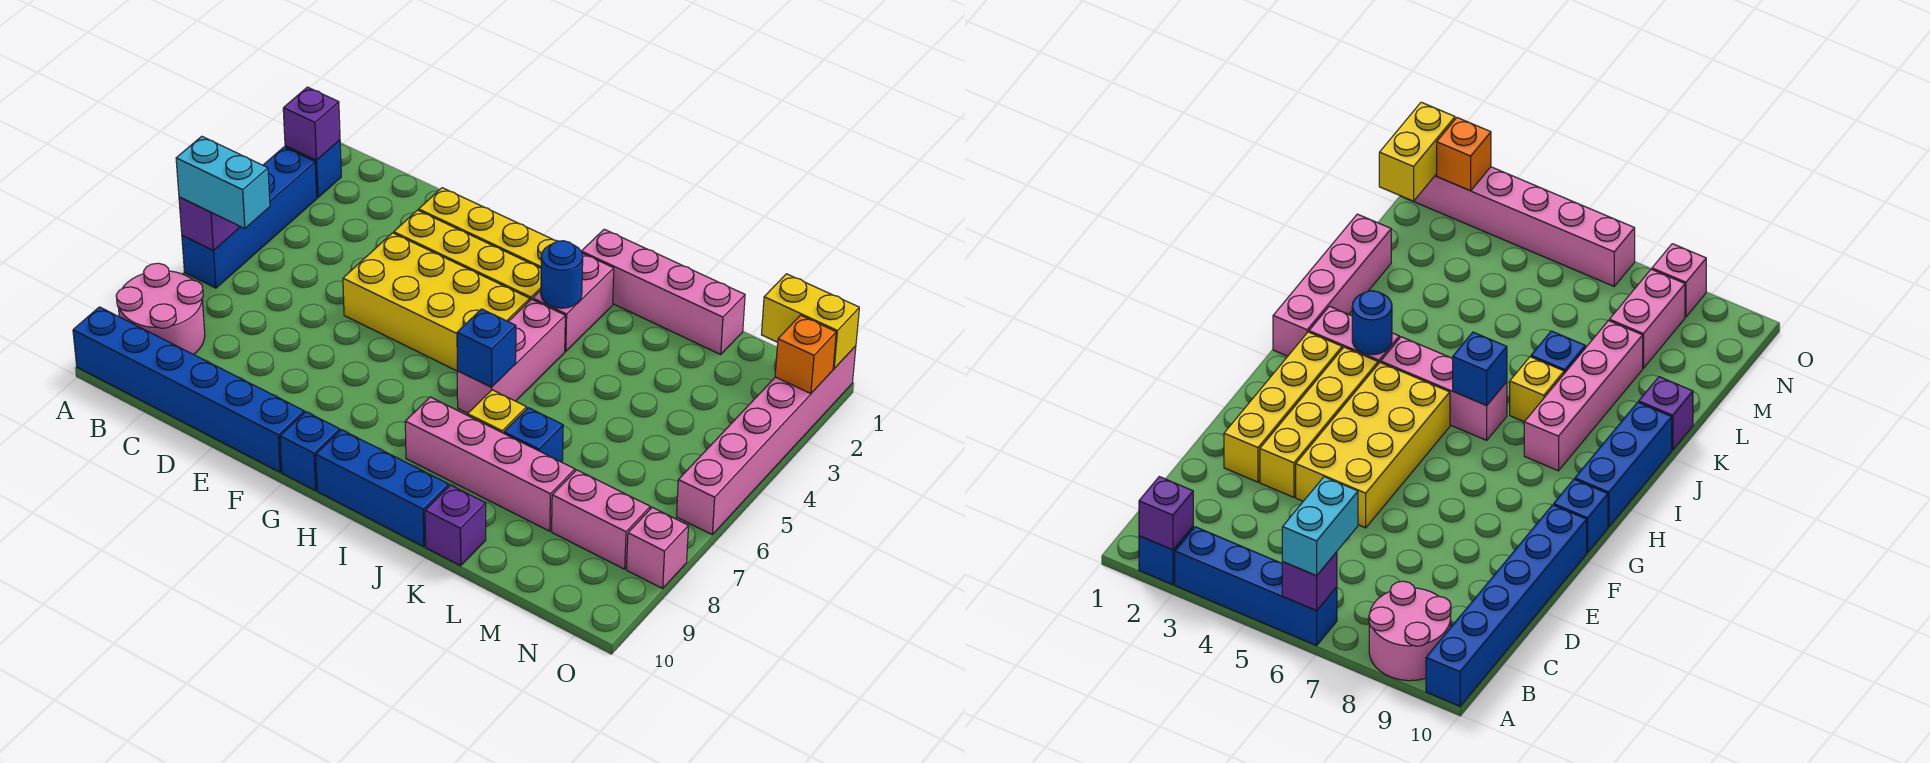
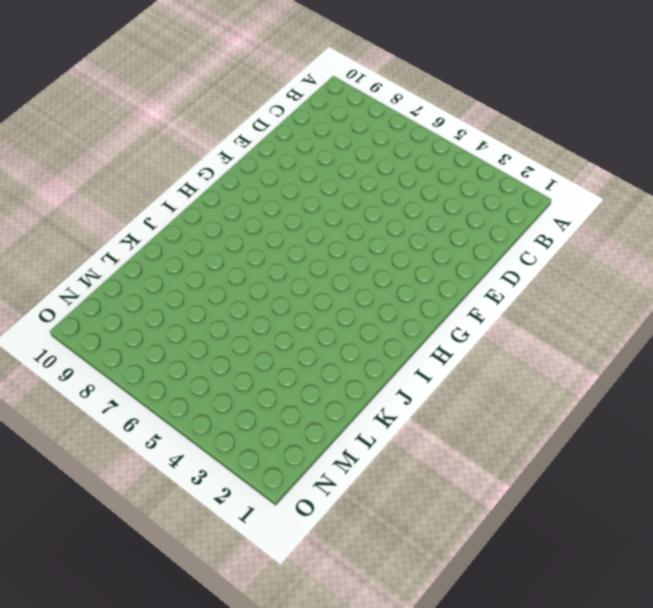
none -> blue brick A2 level 1
none -> blue brick A3:A6 level 1
none -> pink round brick A8:B9 level 1

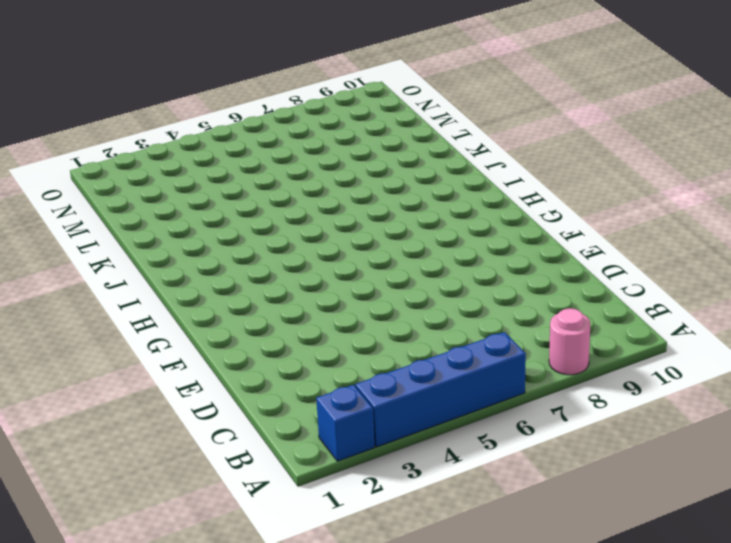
pink round brick A8 level 1 -> pink round brick A8:B9 level 1
none -> blue brick A10:F10 level 1
none -> yellow brick E2:H2 level 1
none -> yellow brick E3:H3 level 1

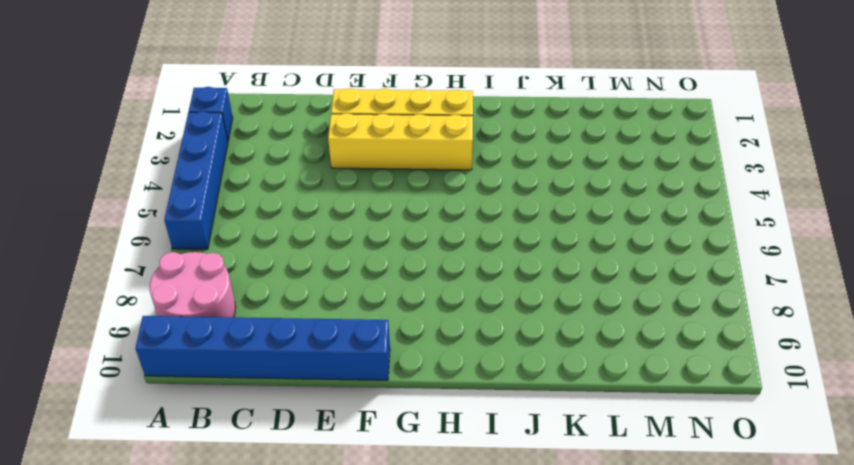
none -> yellow brick E4:H5 level 1
none -> blue brick G10 level 1
none -> blue brick H10:J10 level 1

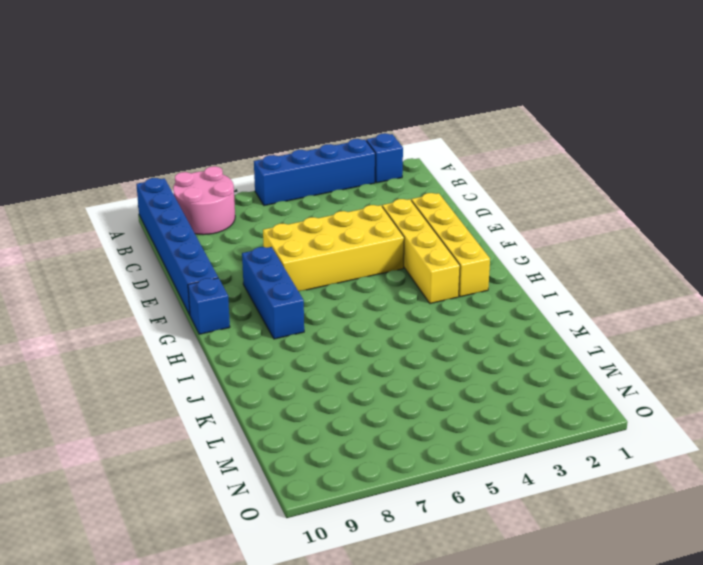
yellow brick E4:F7 level 1 -> yellow brick E4:H5 level 1
blue brick F8:H8 level 1 -> blue brick H10:J10 level 1
none -> pink brick I1:L1 level 1
none -> pink brick I2:I3 level 1
none -> pink brick I4:I6 level 1

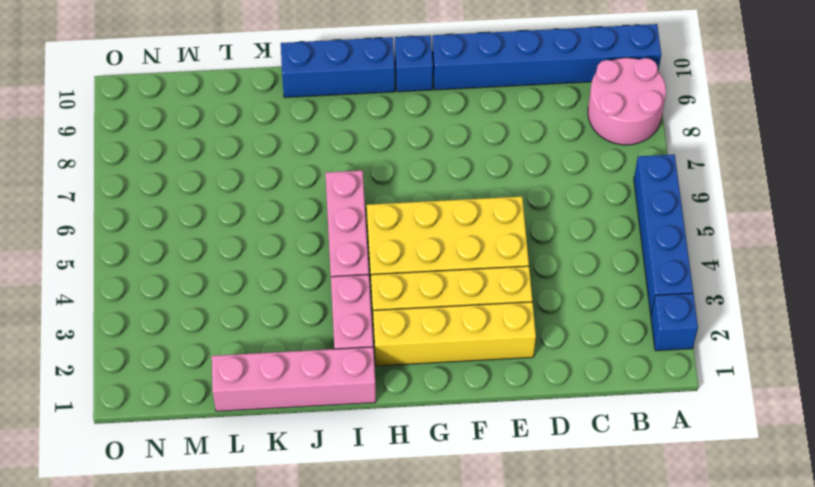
none -> pink brick I8:L8 level 1
none -> yellow brick J7 level 1
none -> blue brick K7 level 1

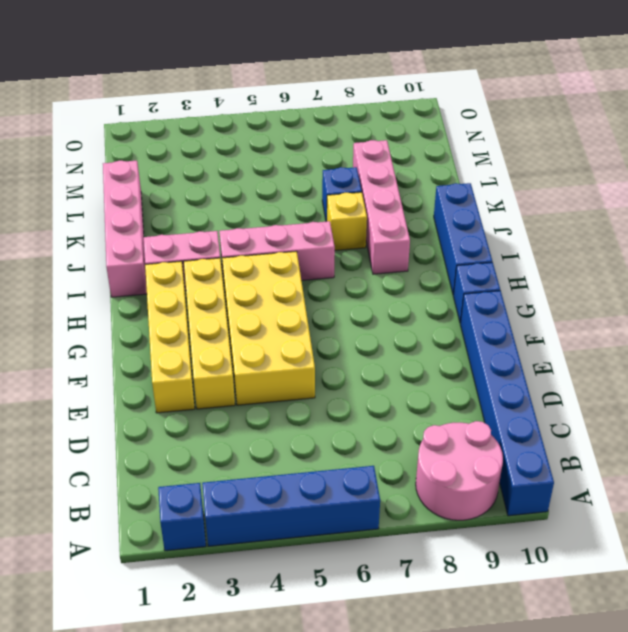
none -> purple brick K10 level 1
none -> pink brick M8:N8 level 1
none -> pink brick O1:O6 level 1

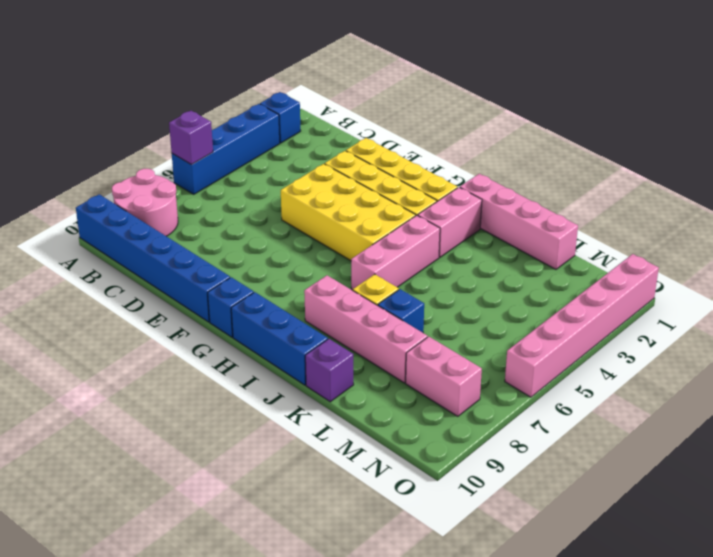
none -> pink brick O8 level 1
none -> purple brick A2 level 2
none -> blue round brick I3 level 2

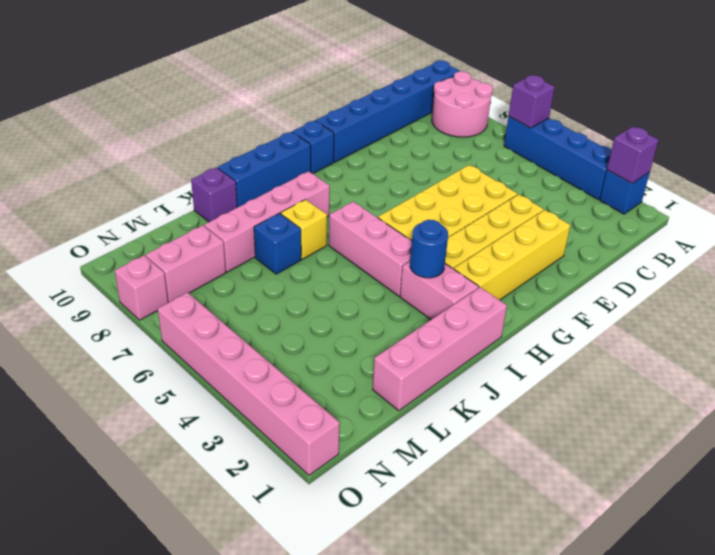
none -> blue brick I6 level 2
none -> yellow brick N1:O1 level 2
none -> orange brick O2 level 2

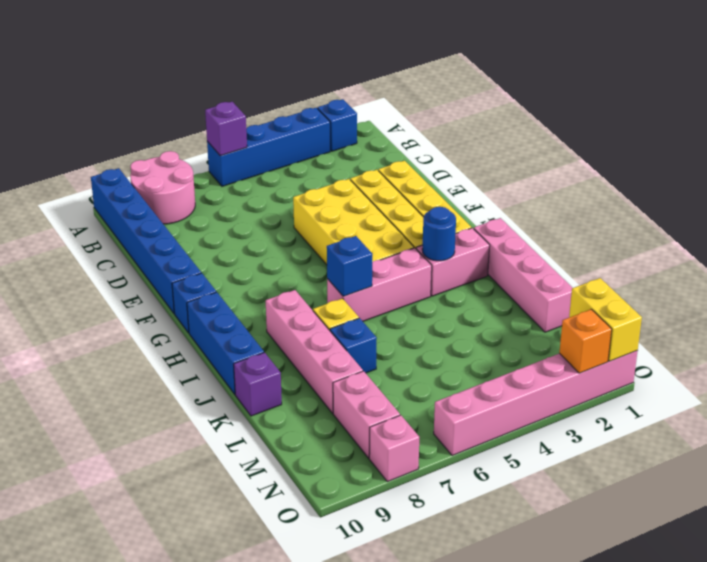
none -> purple brick A2 level 2
none -> cyan brick A6:B6 level 3

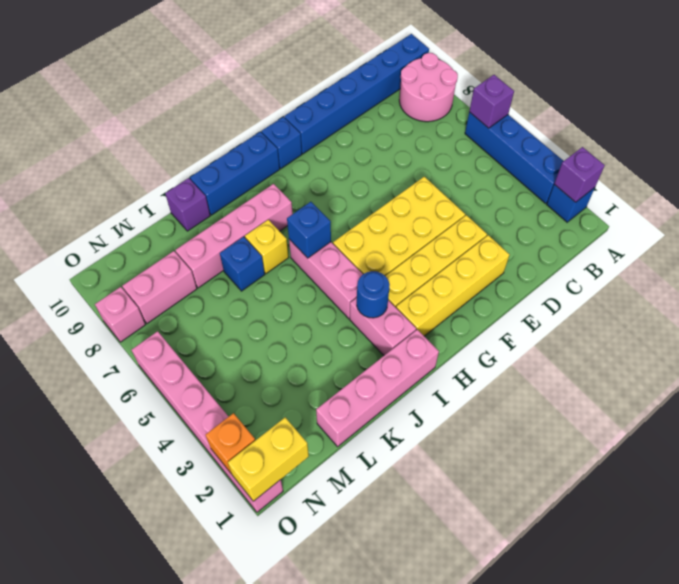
none -> cyan brick A6:B6 level 3

